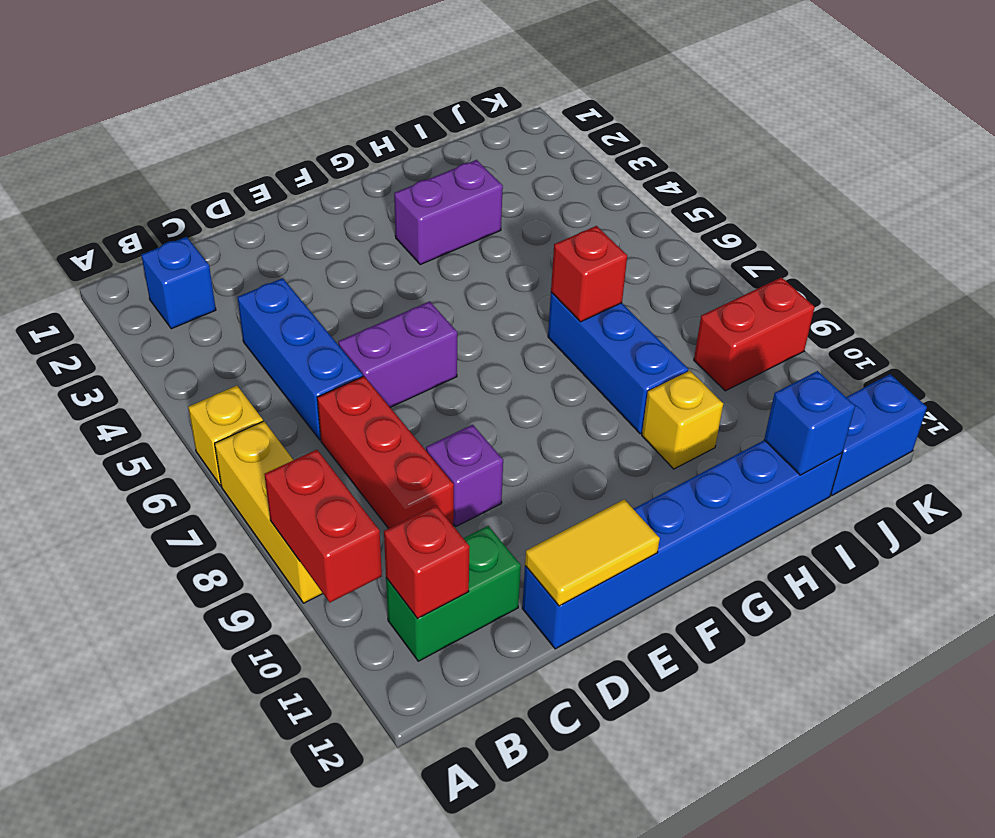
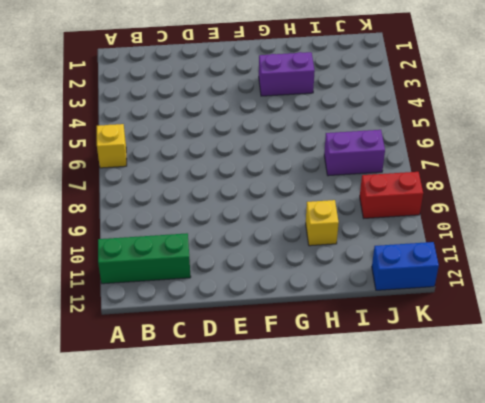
green brick A11:C11 level 1 -> green brick B11:C11 level 1
purple brick I7:J7 level 1 -> purple brick D6:E6 level 1
none -> yellow brick A7:A9 level 1
none -> blue brick B2 level 1
none -> blue brick C4:C6 level 1

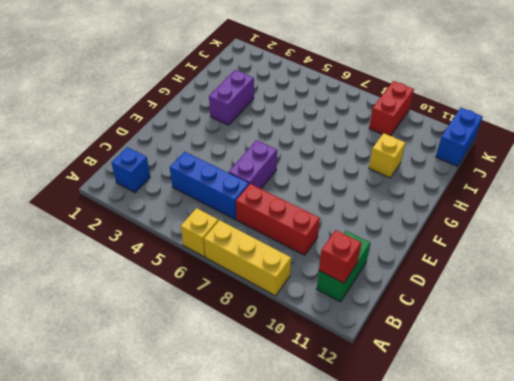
none -> purple brick D9 level 1
none -> blue brick D12:I12 level 1
none -> blue brick H7:H9 level 1

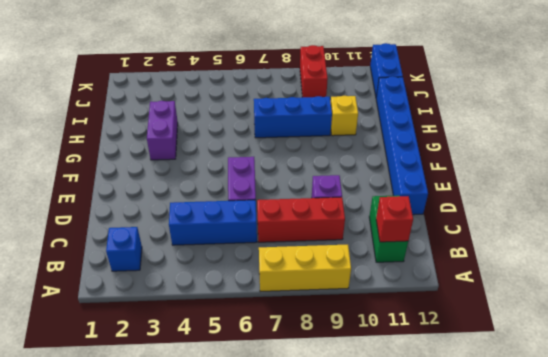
none -> yellow brick A6 level 1
none -> red brick A9:A10 level 2
none -> yellow tile D12:E12 level 2

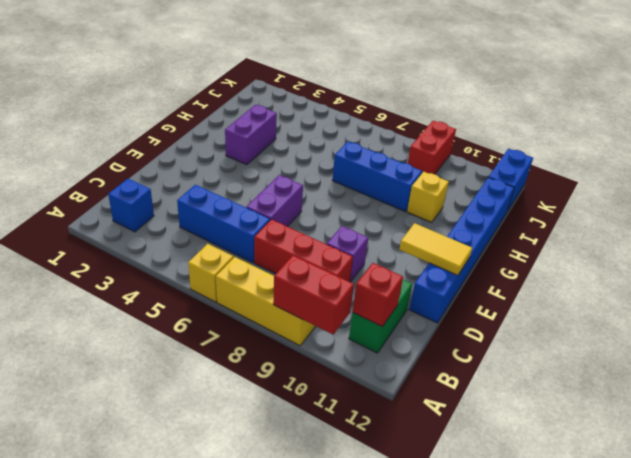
yellow tile E11:E12 level 2 -> yellow tile D12:E12 level 2
none -> red brick H7 level 2
none -> blue brick I12 level 2

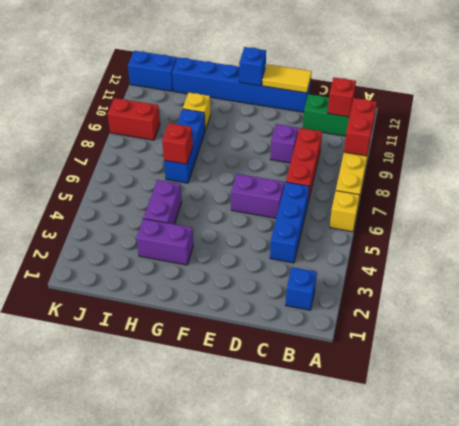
blue brick F12 level 2 -> blue brick I12 level 2
purple brick H4:H5 level 1 -> none

